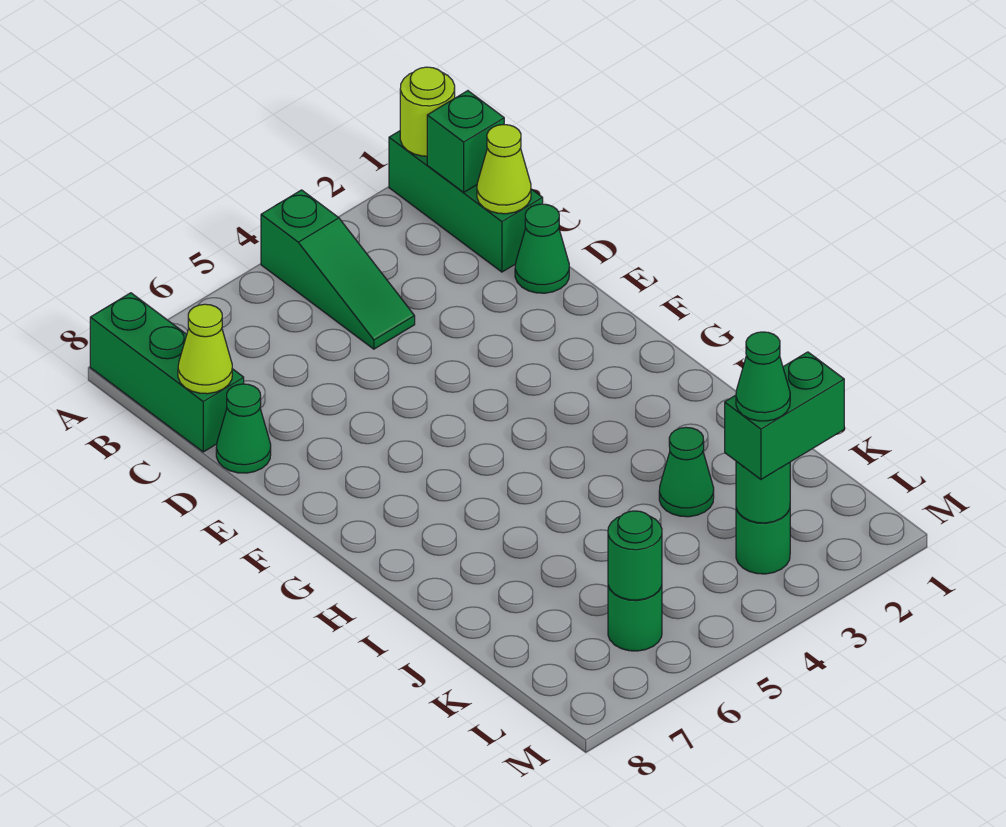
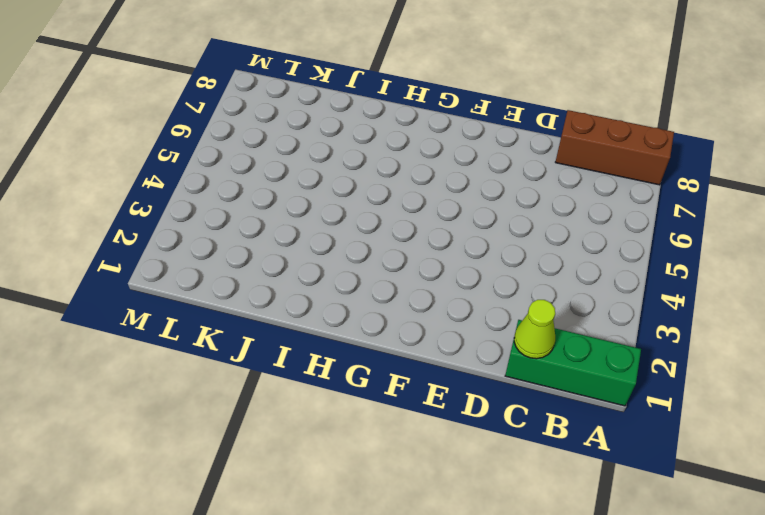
brown brick A8:C8 level 1 -> green brick A8:C8 level 1
none -> green slope A4:C4 level 1 top A
none -> green cone D1 level 1
none -> green cone D8 level 1

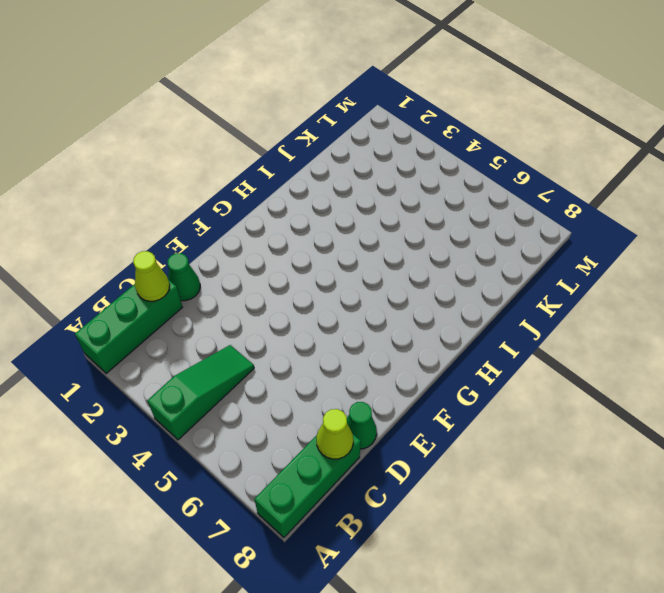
none -> green cone J3 level 1
none -> green round brick L3 level 1
none -> green round brick L6 level 1

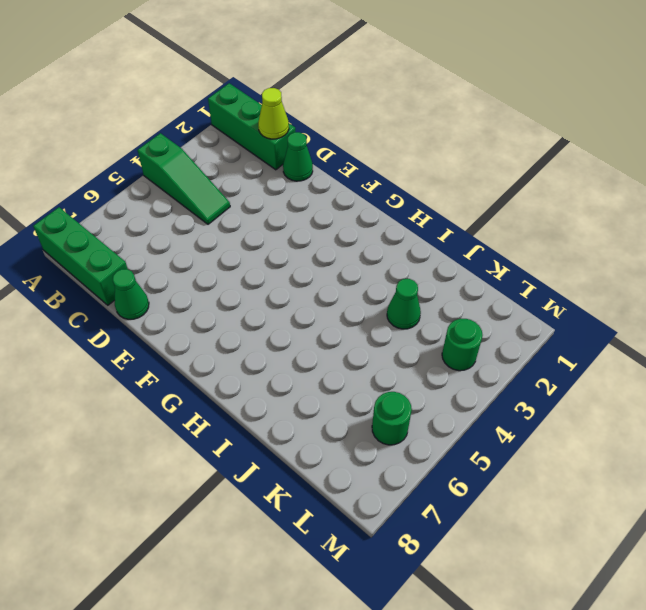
none -> lime round brick A1 level 2
none -> green brick B1 level 2
none -> lime cone C8 level 2

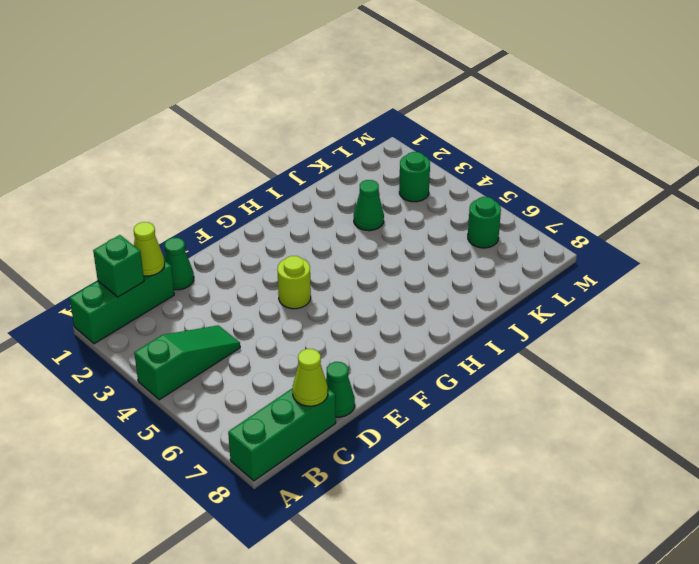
lime round brick F4 level 1 -> lime round brick A1 level 2
none -> green round brick L3 level 2
none -> green round brick L6 level 2
none -> green brick L2:L3 level 3

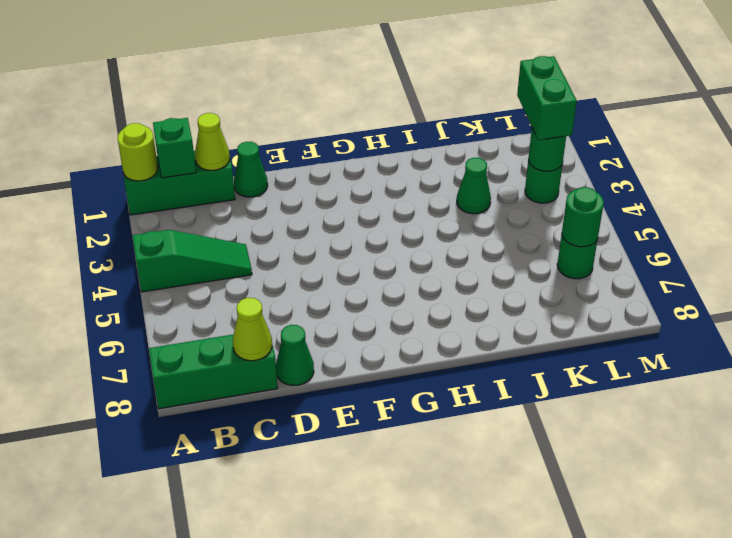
none -> green cone L3 level 4

